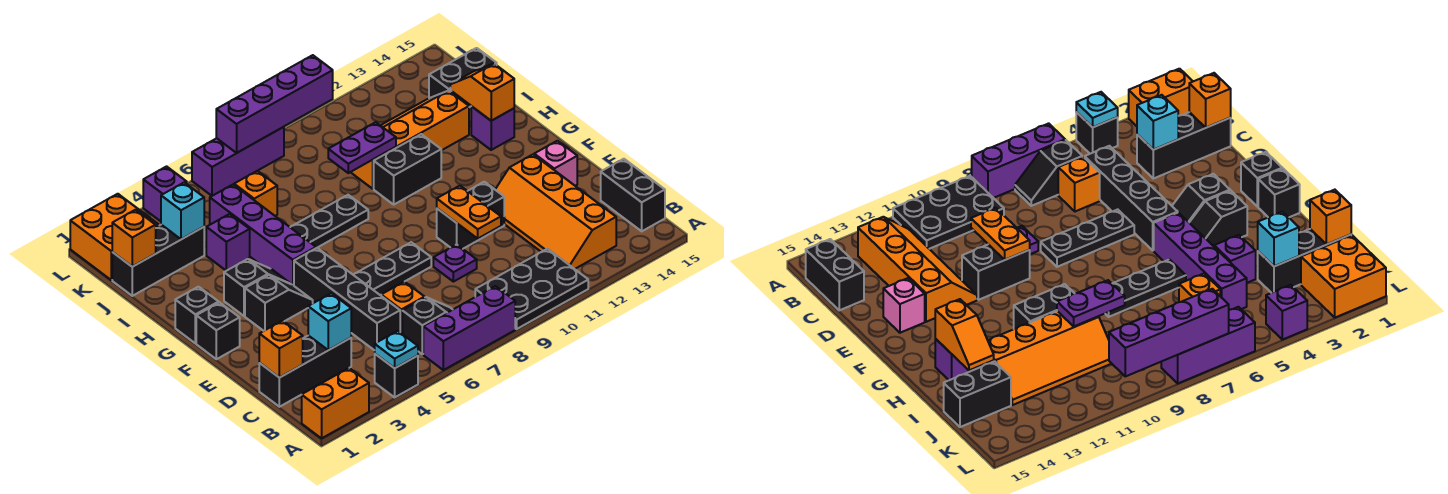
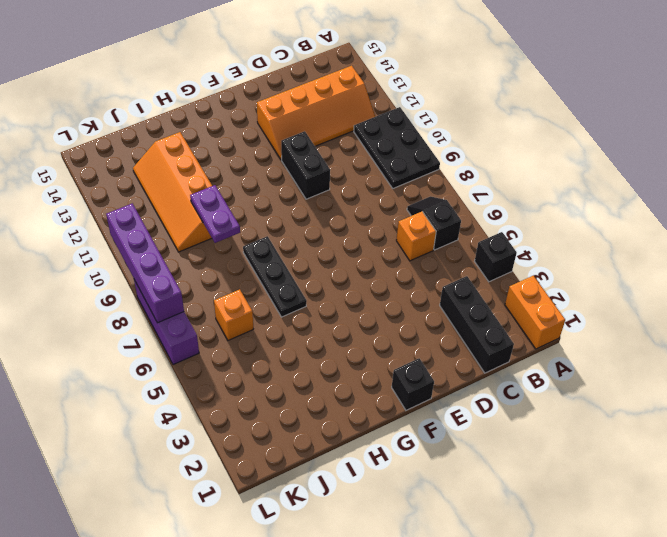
none -> purple brick A6:A8 level 1
none -> black brick B15:C15 level 1
none -> black brick C5:F5 level 1
none -> purple plate D9 level 1

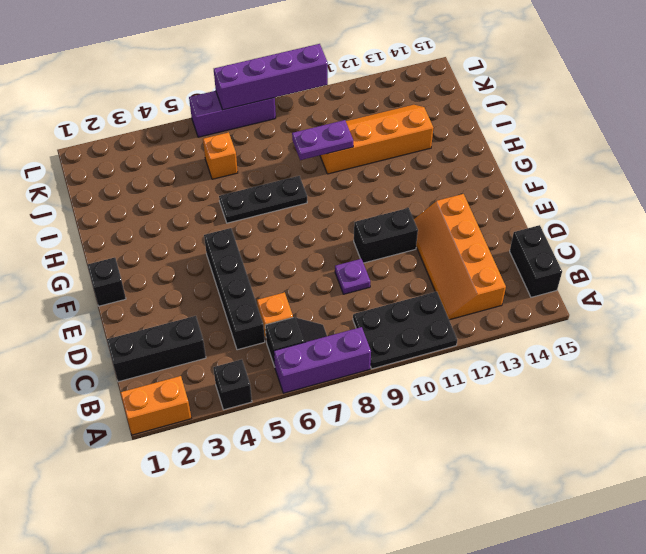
none -> black plate E6:E8 level 1
none -> pink brick E14 level 1
none -> black slope F3:F4 level 1 top 3
none -> black brick G1 level 1

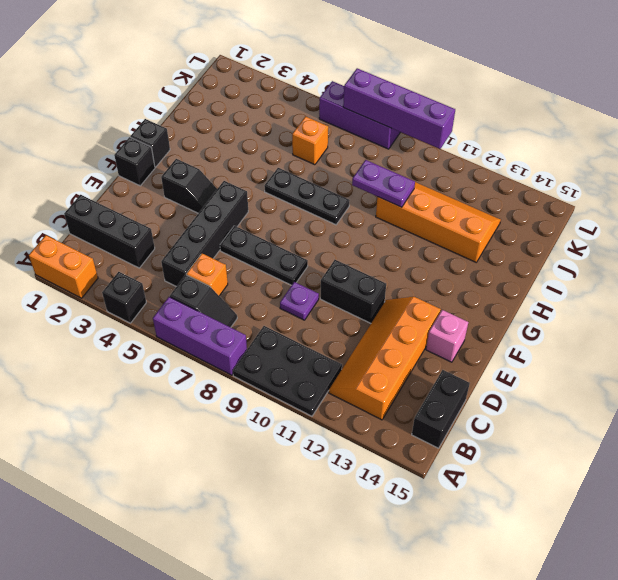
none -> black slope G3:G4 level 1 top 3
none -> purple brick G5:J5 level 1
none -> black brick H10:H11 level 1
none -> purple brick H14 level 1

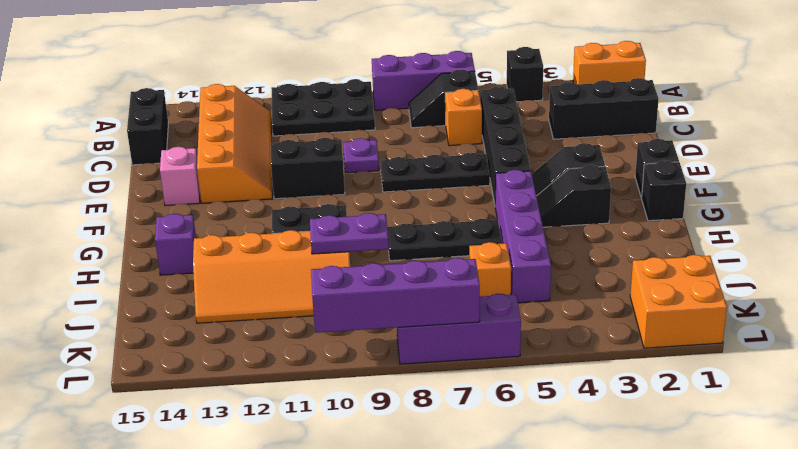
none -> purple brick I4 level 1
none -> black brick J1:J3 level 1
none -> black brick J14:J15 level 1
none -> purple brick L4 level 1

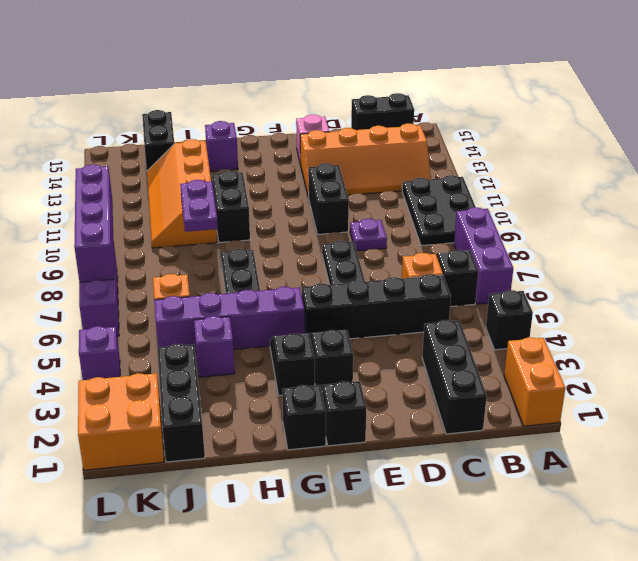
none -> cyan plate A4 level 2
none -> orange brick C1 level 2
none -> cyan brick C3 level 2
none -> orange plate D10:E10 level 2

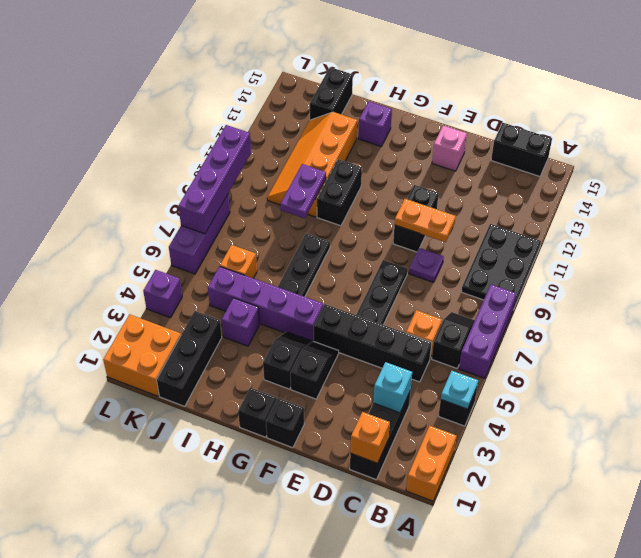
none -> orange slope B12:E13 level 1 top 13
none -> orange slope H14:I14 level 2 top H
none -> orange brick J1 level 2
none -> cyan brick J3 level 2

